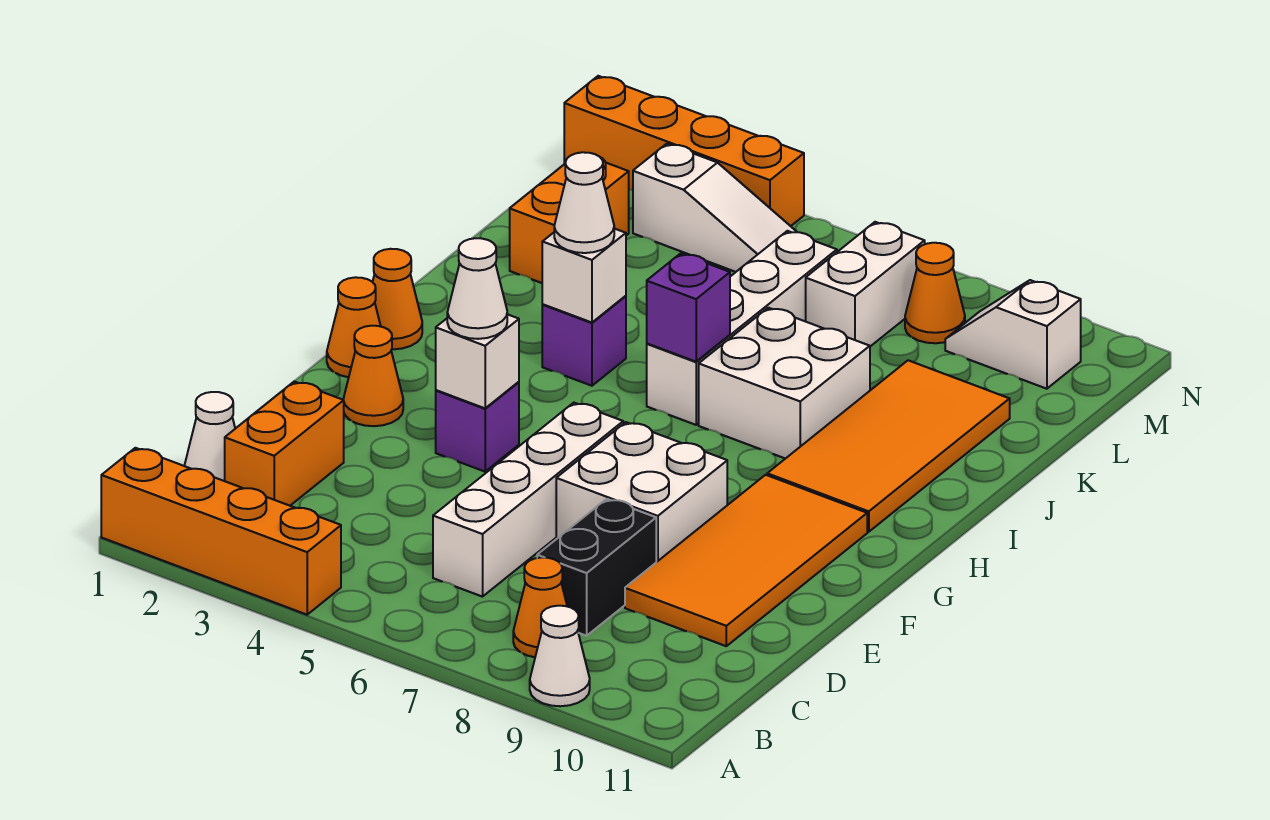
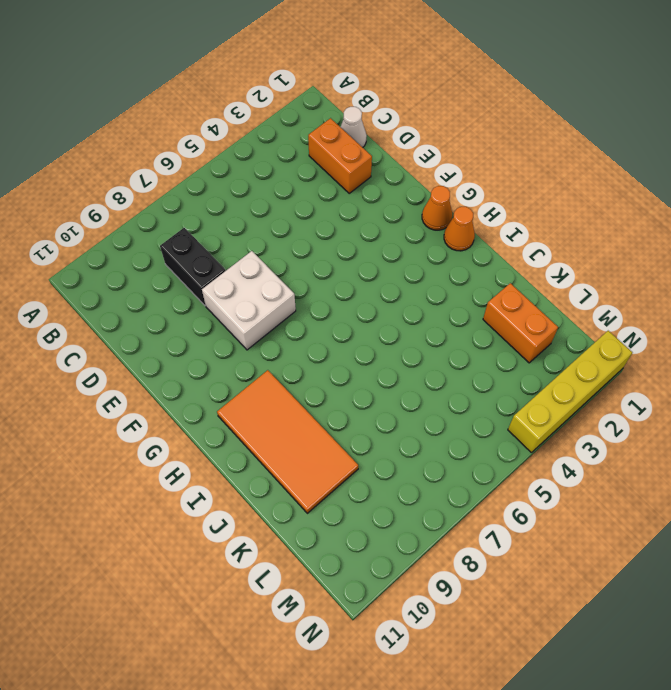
yellow brick N1:N4 level 1 -> orange brick N1:N4 level 1
none -> orange brick A1:A4 level 1
none -> white cone A9 level 1
none -> orange cone B8 level 1

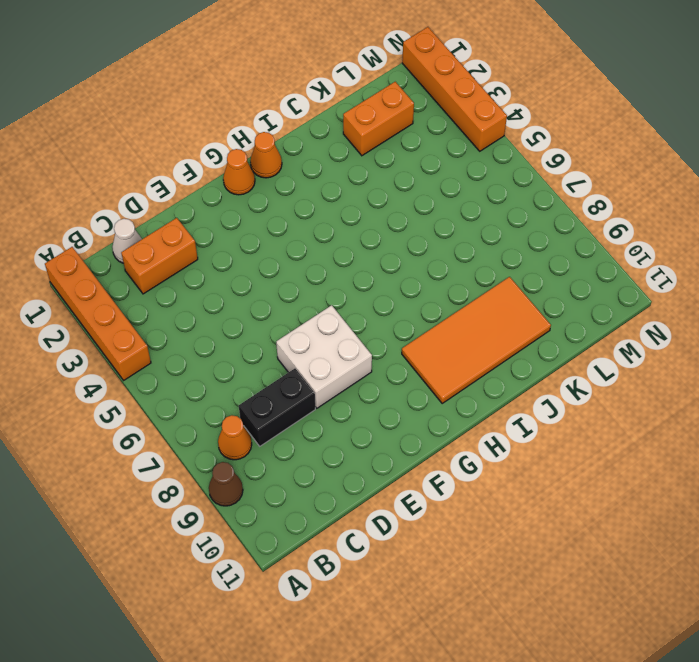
brown cone A9 level 1 -> white cone A9 level 1
none -> white brick C6:F6 level 1
none -> orange tile D9:G10 level 1
none -> orange cone F2 level 1

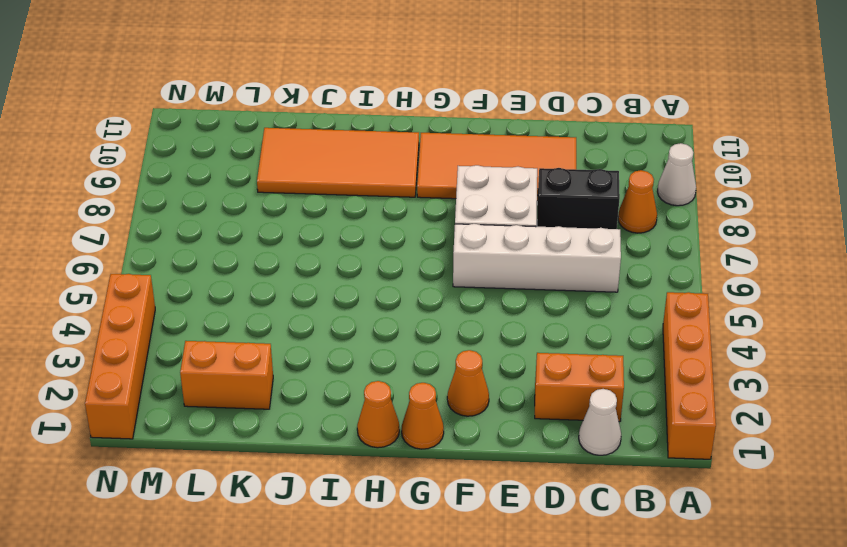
none -> purple brick F4 level 1
none -> purple brick I4 level 1
none -> white brick I6:L6 level 1

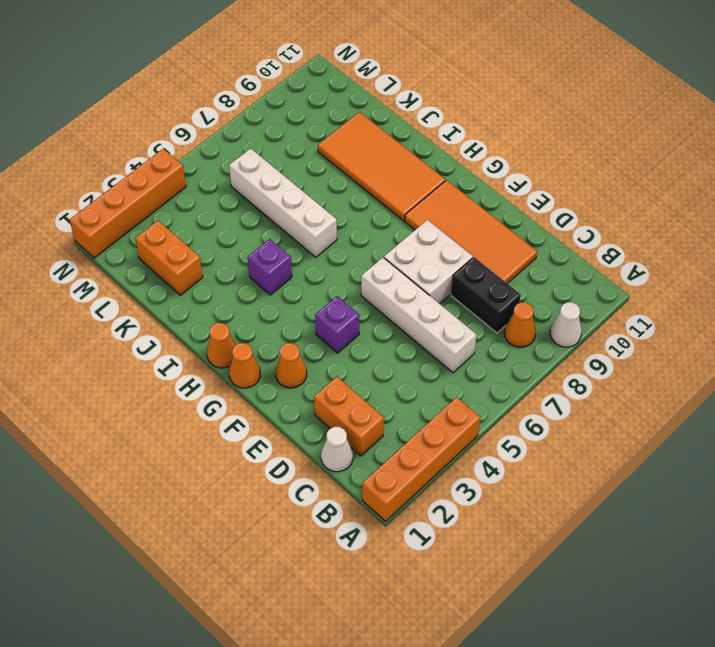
none -> white brick I7:J8 level 1
none -> white brick L7:M7 level 1
none -> white slope M3:M5 level 1 top 3

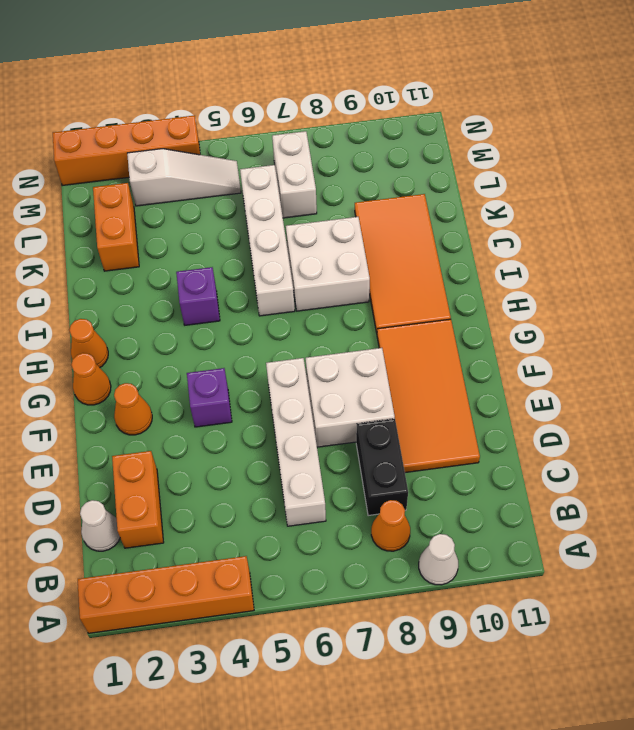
none -> orange cone M8 level 1
none -> white slope M9:M10 level 1 top 10
none -> white brick F4 level 2

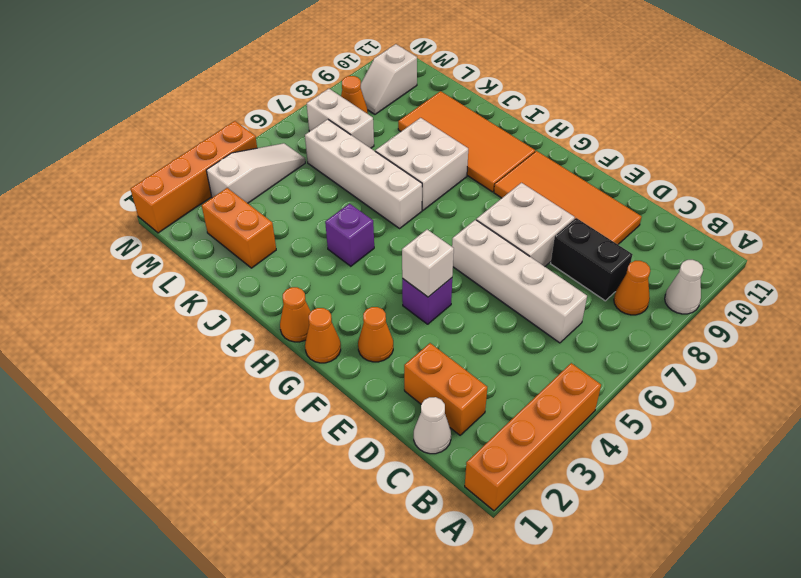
none -> white brick I4 level 2
none -> purple brick I6 level 2
none -> white cone F4 level 3

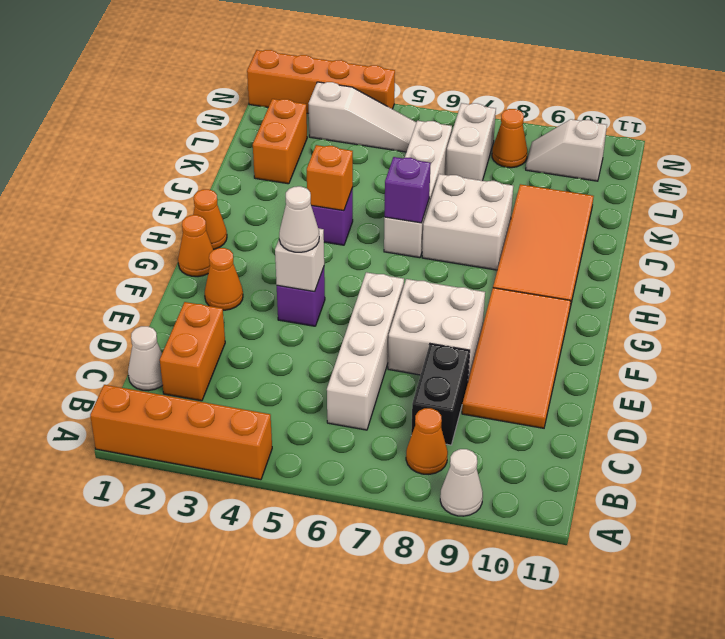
orange brick I4 level 2 -> white brick I4 level 2
none -> white cone I4 level 3

